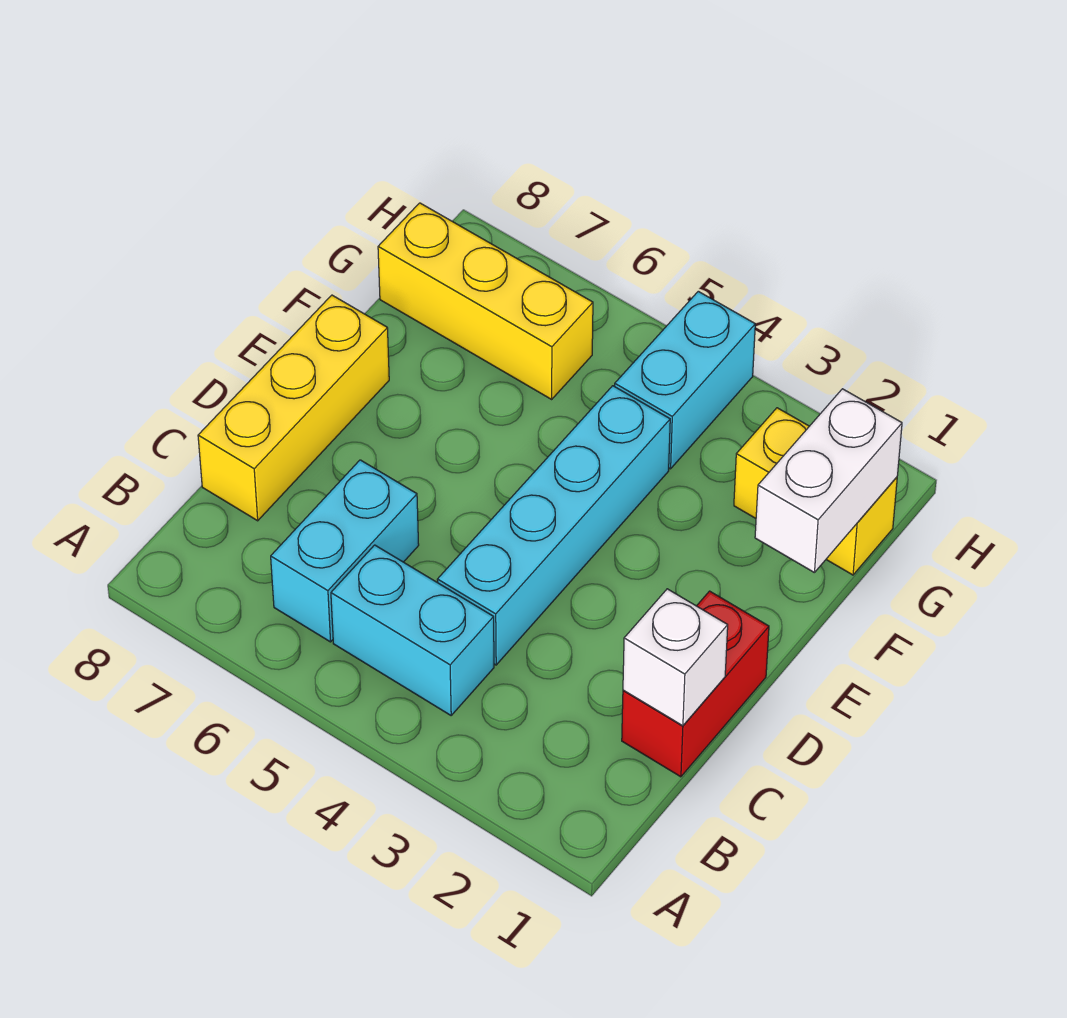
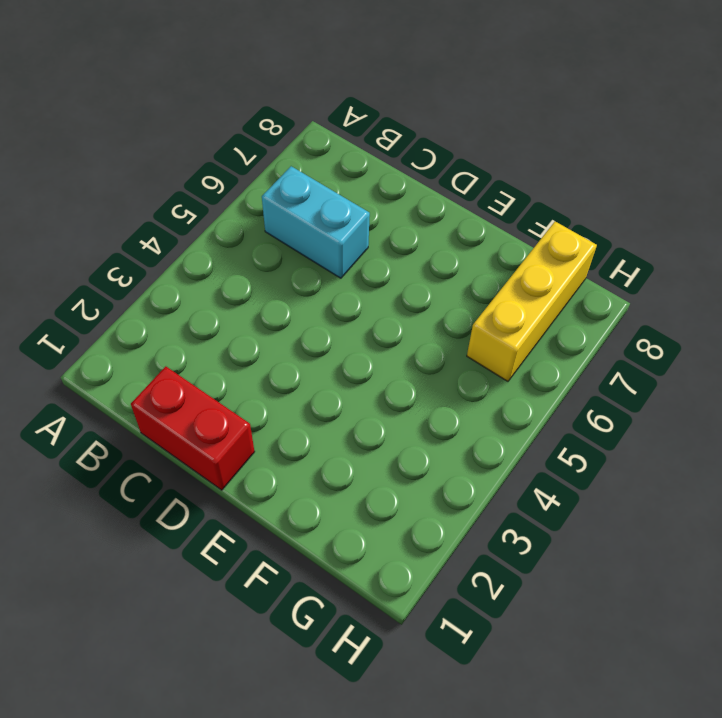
none -> cyan brick B4:B5 level 1
none -> cyan brick C4:F4 level 1

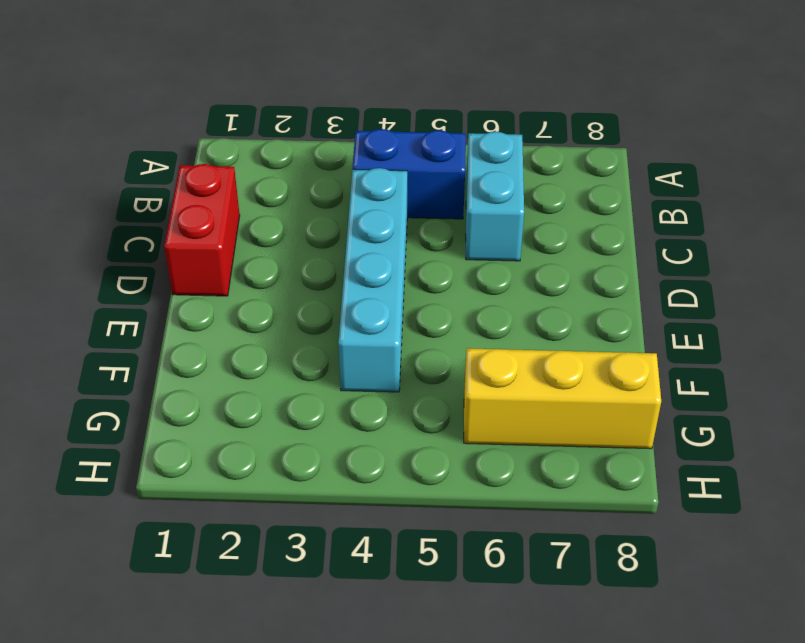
blue brick B4:B5 level 1 -> cyan brick B4:B5 level 1
none -> yellow brick C8:E8 level 1
none -> yellow brick G1:G2 level 1

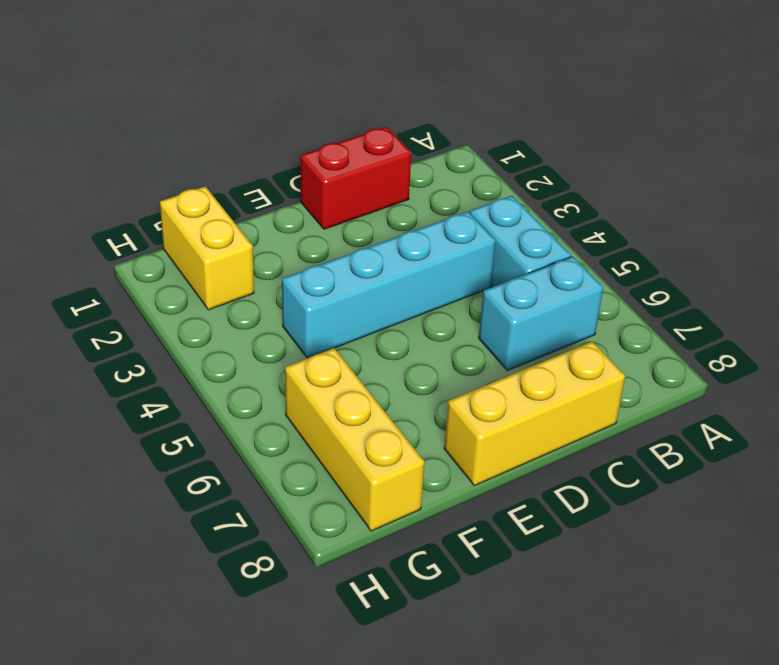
none -> cyan brick G4:H4 level 1
none -> white brick C1 level 2

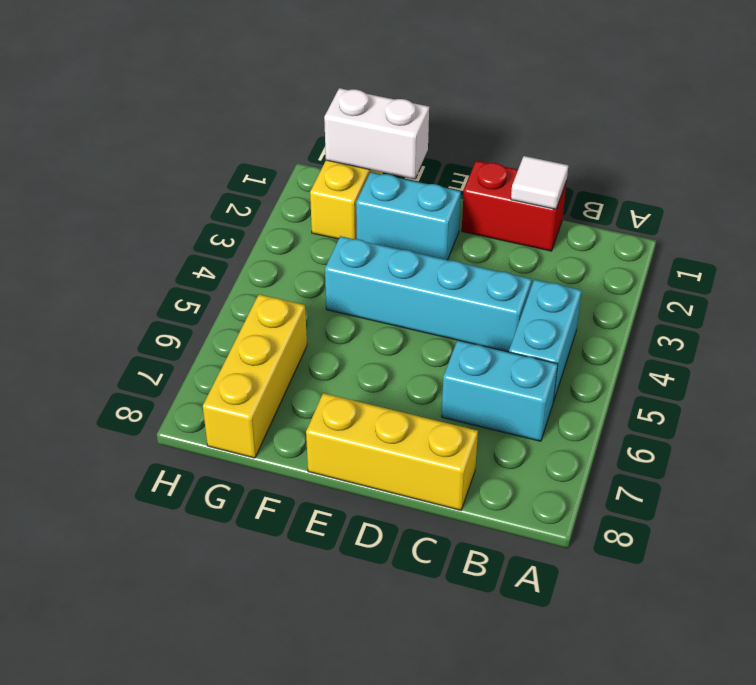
white tile C1 level 2 -> white brick C1 level 2
cyan brick E2:F2 level 1 -> cyan brick G4:H4 level 1

